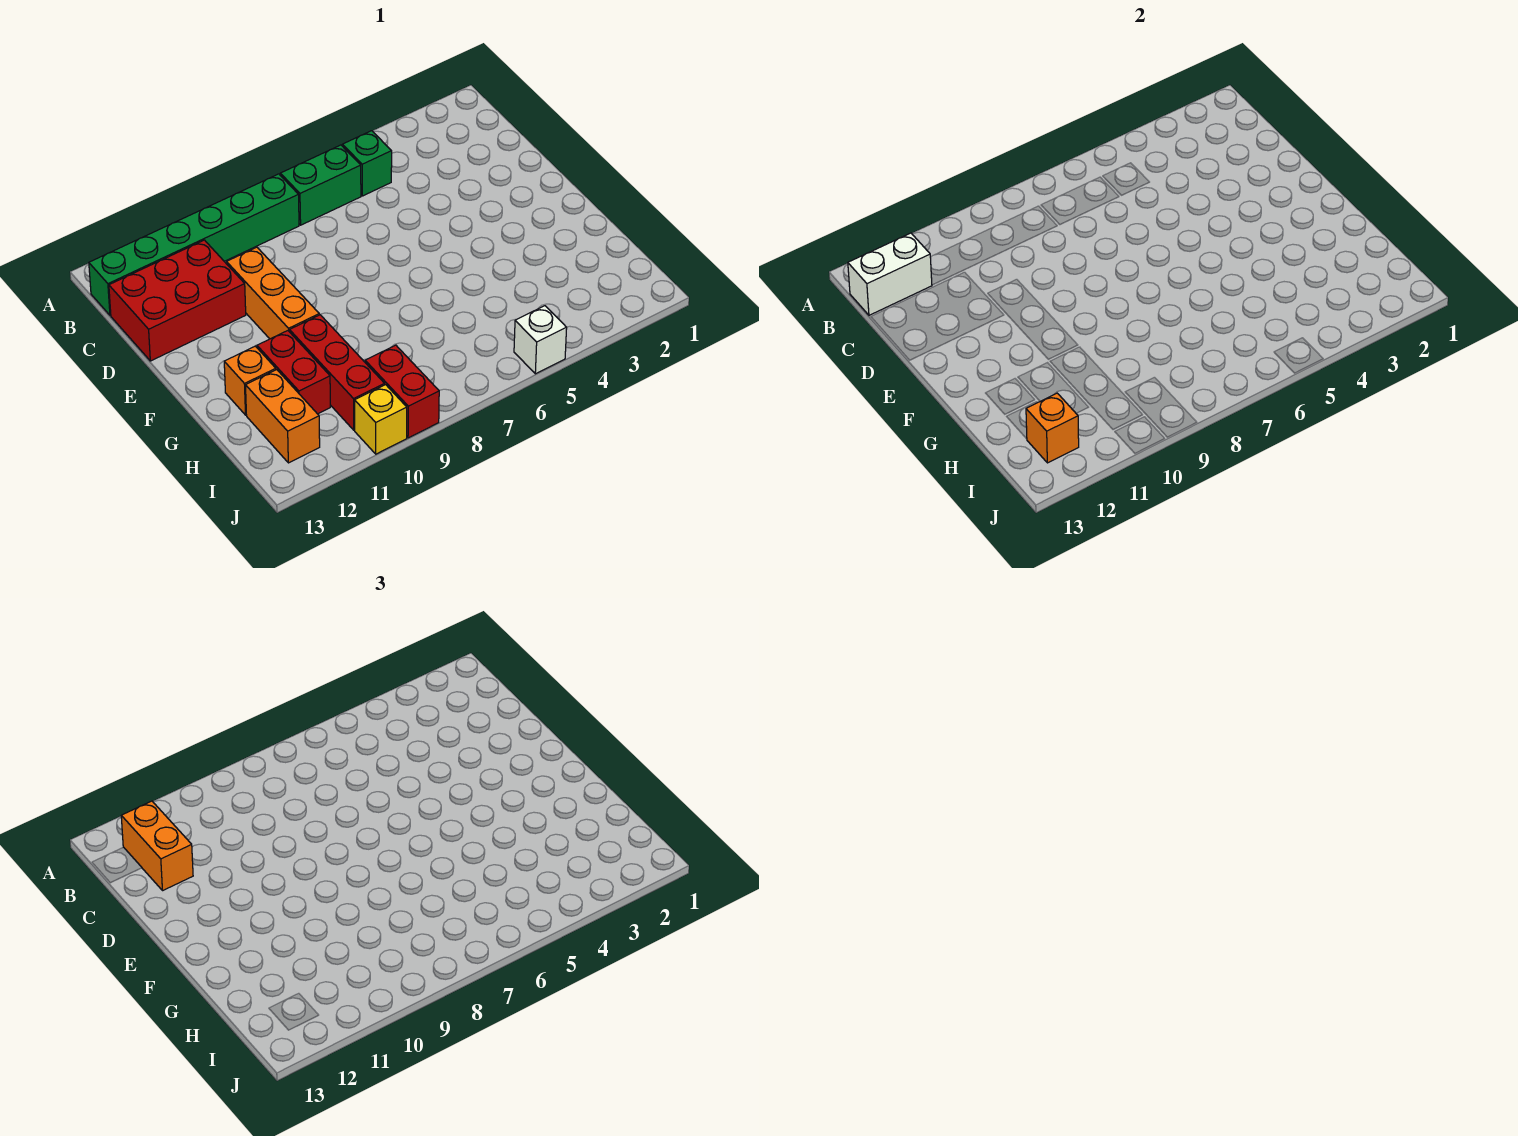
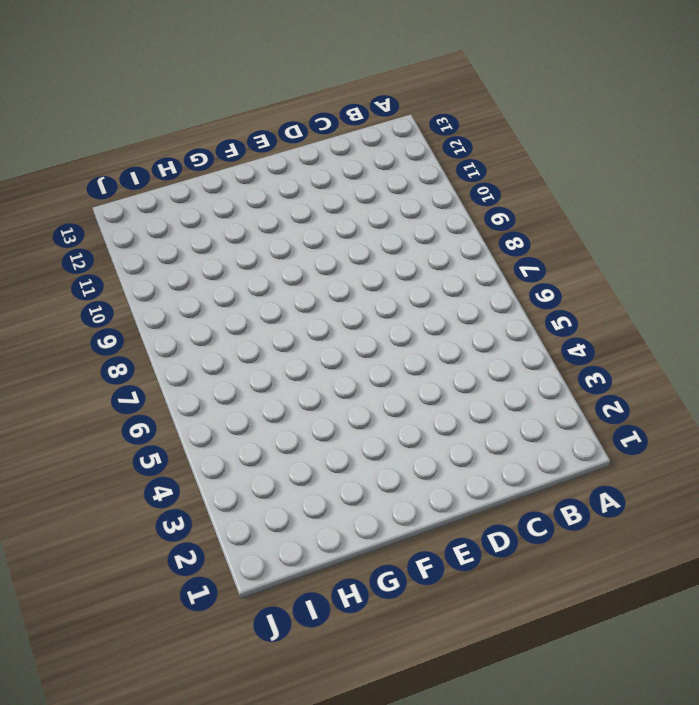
none -> green brick B5 level 1
none -> green brick B6:B7 level 1
none -> green brick B8:B13 level 1

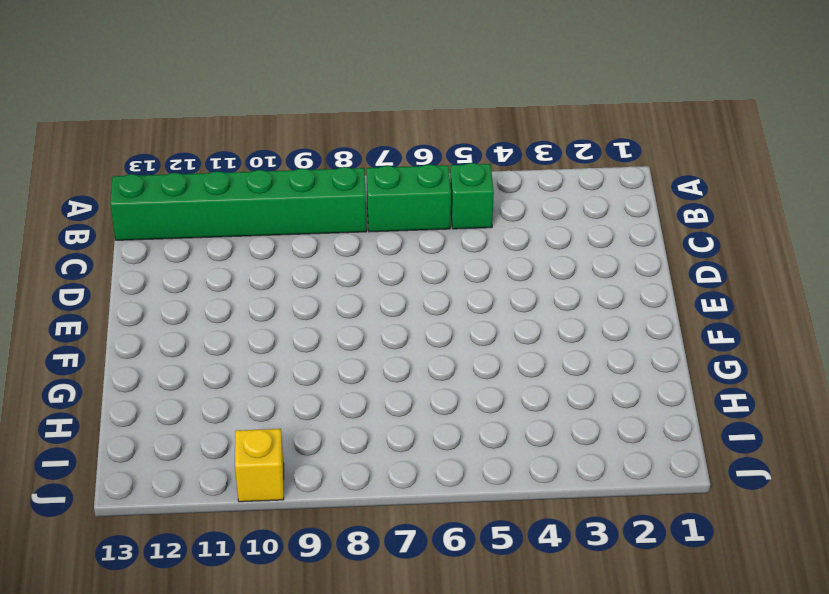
none -> red brick C11:D13 level 1
none -> orange brick D10:F10 level 1
none -> red brick G10:I10 level 1

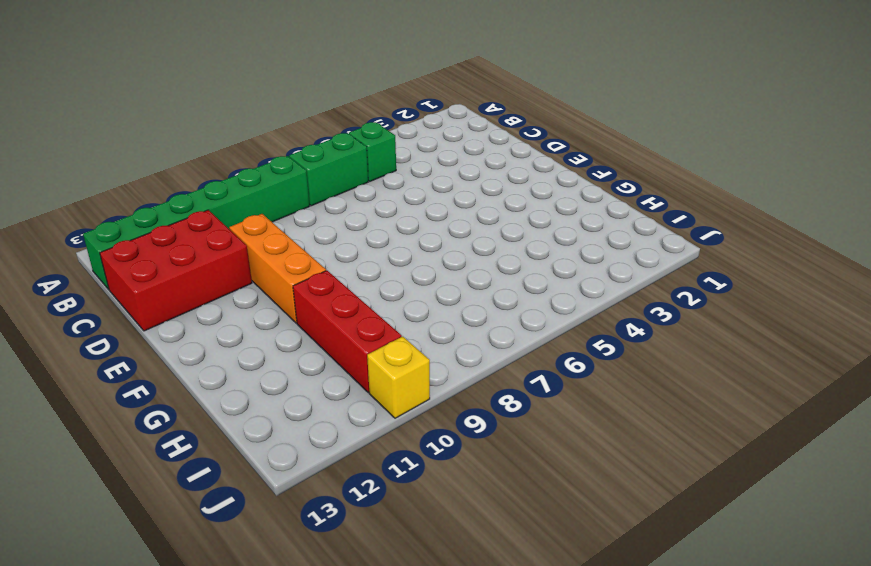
none -> red brick G11:H11 level 1
none -> orange brick G12 level 1
none -> orange brick H12:I12 level 1

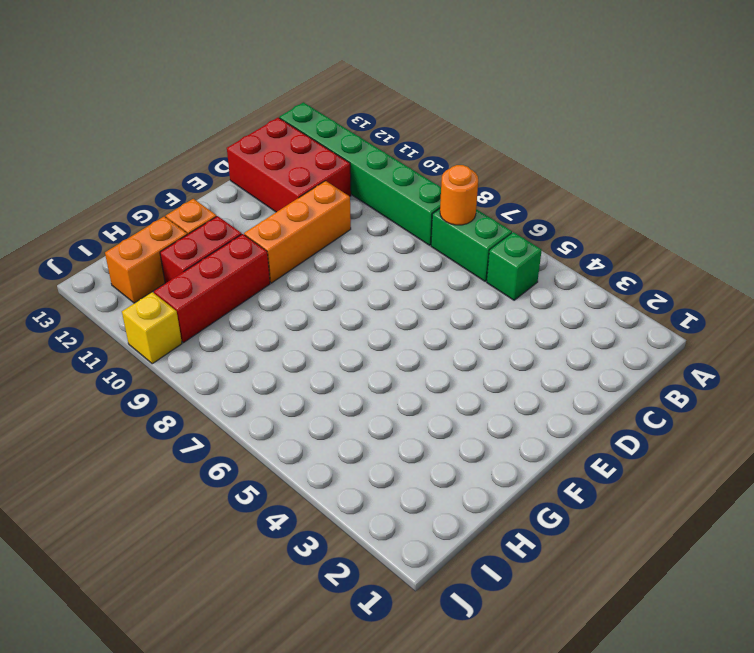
orange round brick B7 level 2 -> none
none -> red brick I9:J9 level 1
none -> white brick J5 level 1
none -> white brick B12:B13 level 2

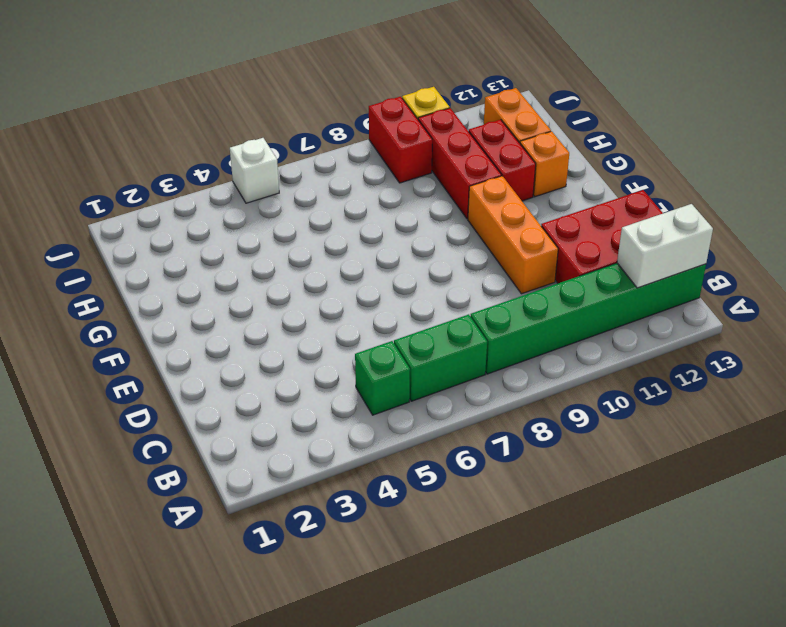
none -> orange brick I12 level 2
none -> orange brick B12:C12 level 3

